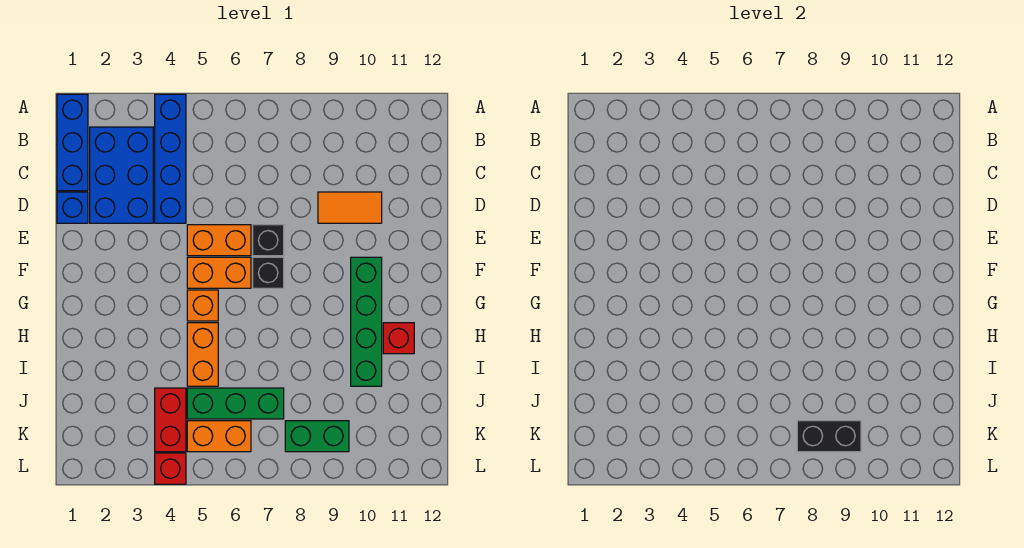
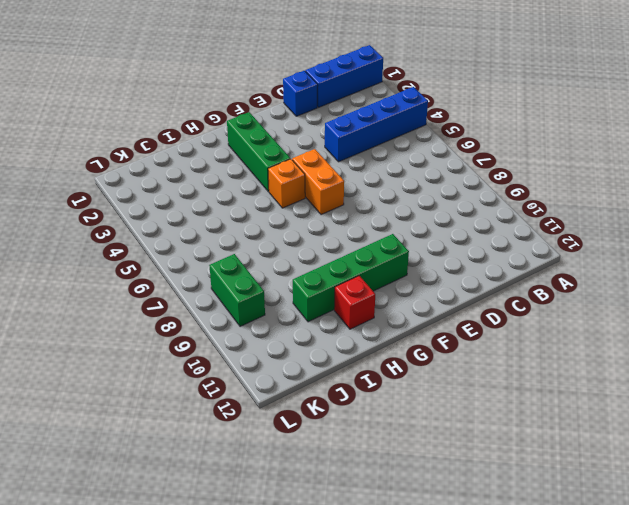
green brick G2:G4 level 1 -> green brick J5:J7 level 1
none -> blue brick B2:D3 level 1
none -> orange tile D9:D10 level 1
none -> orange brick E5:E6 level 1

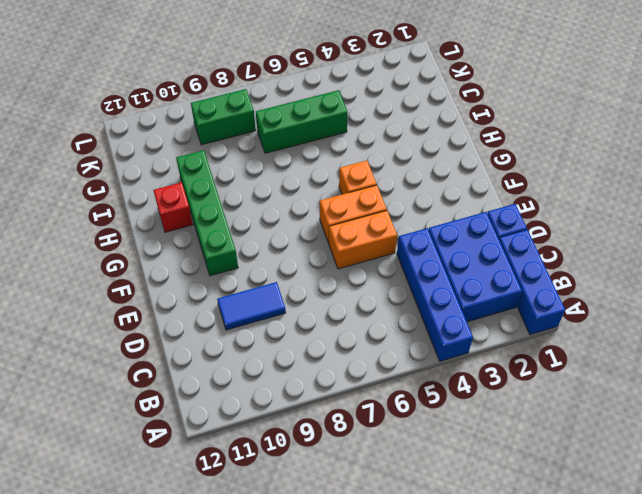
blue tile D9:D10 level 1 -> orange tile D9:D10 level 1
none -> black brick E7 level 1
none -> black brick F7 level 1
none -> orange brick H5:I5 level 1

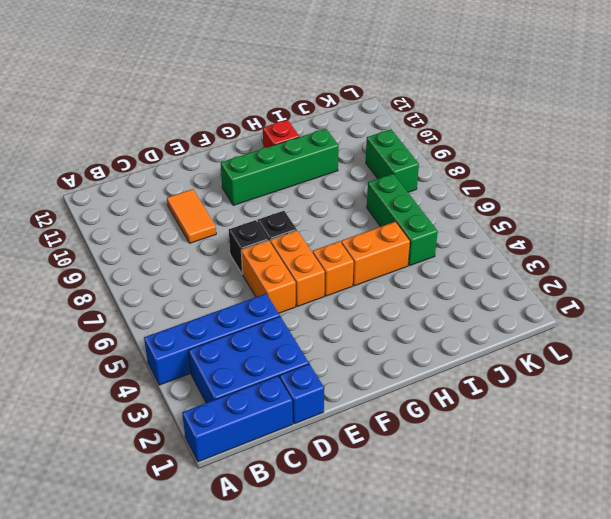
none -> red brick J4:K4 level 1
none -> orange brick K5:K6 level 1
none -> red brick L4 level 1

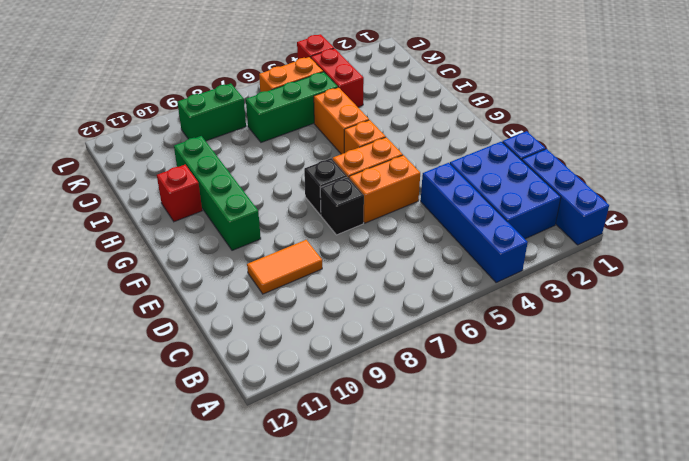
none -> black brick K8:K9 level 2

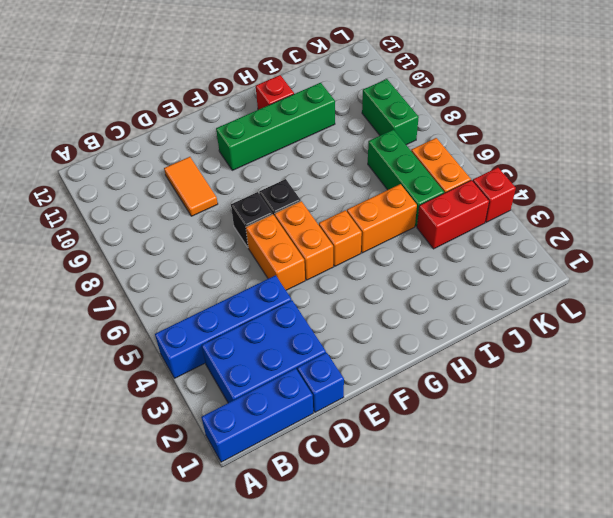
none -> black brick K8:K9 level 2

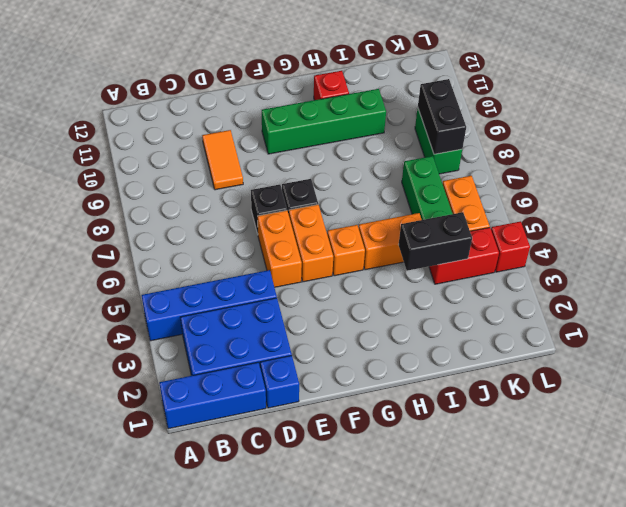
black brick I4:J4 level 2 -> none

